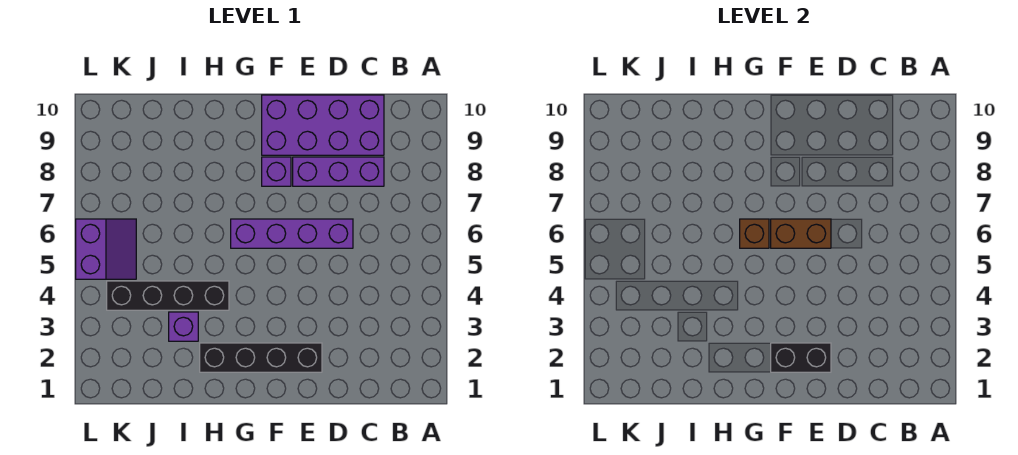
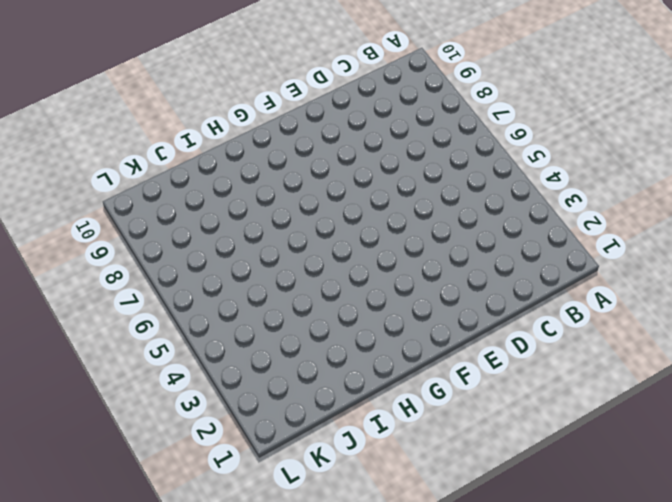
none -> purple brick C8:E8 level 1
none -> purple brick C9:F10 level 1

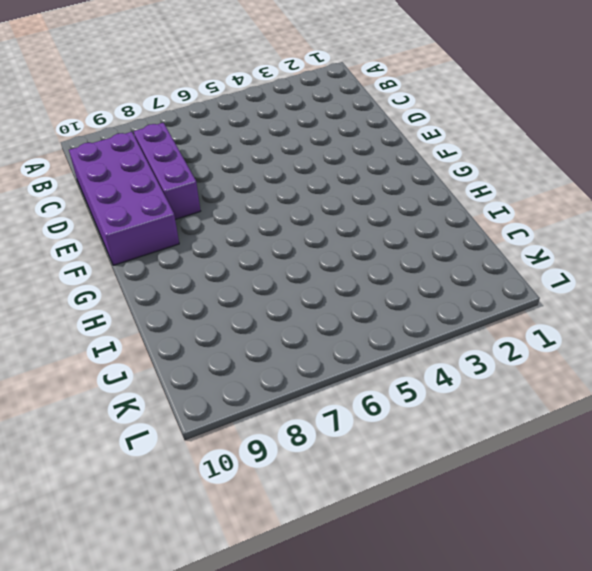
none -> purple brick D6:G6 level 1
none -> black brick E2:H2 level 1

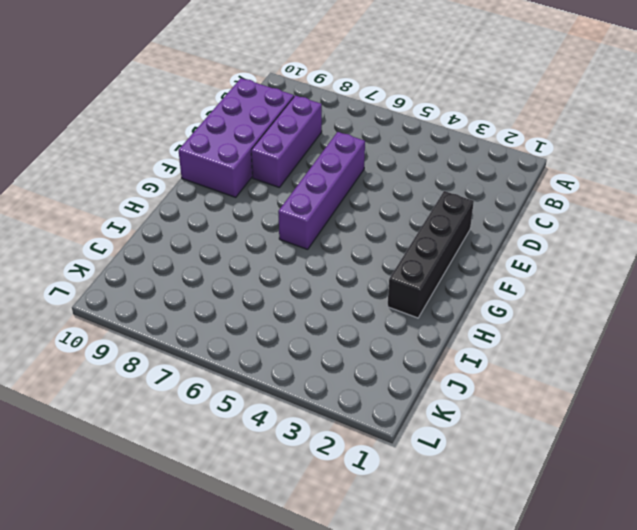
none -> purple brick F8 level 1
none -> black brick H4:K4 level 1

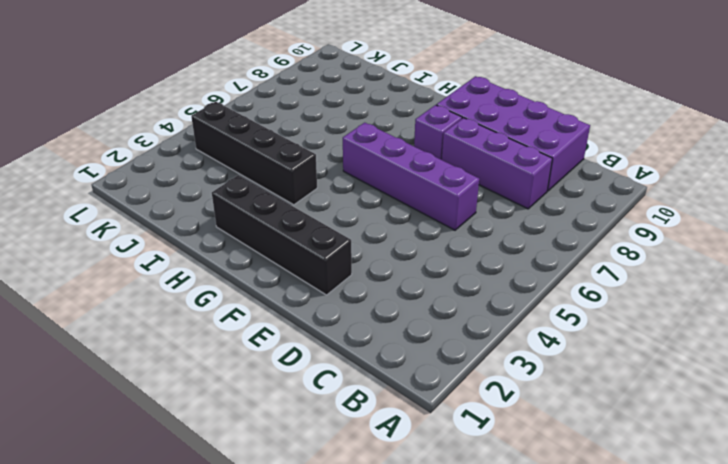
none -> purple brick I3 level 1
none -> purple slope K5:L6 level 1 top L

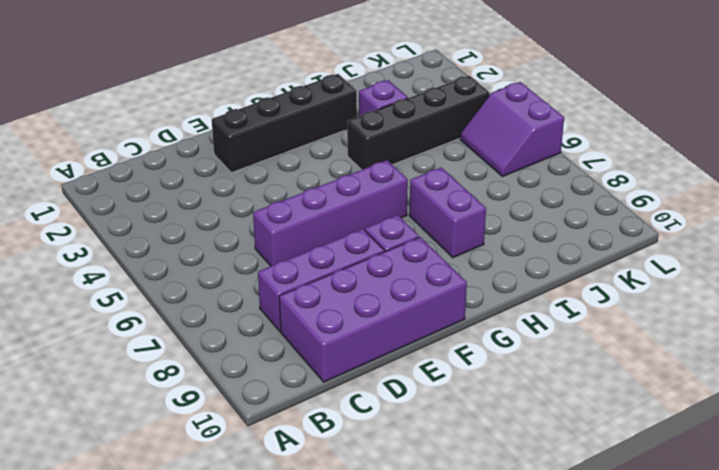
purple brick H7:H8 level 1 -> none
none -> black brick E2:F2 level 2
none -> brown brick E6:F6 level 2

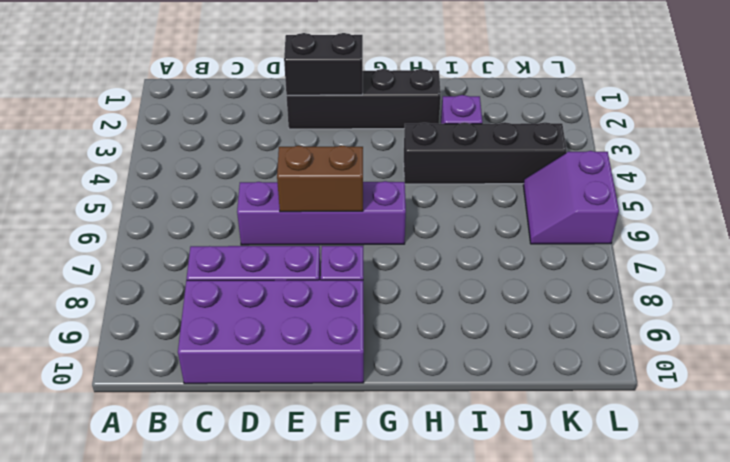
none -> brown brick G6 level 2

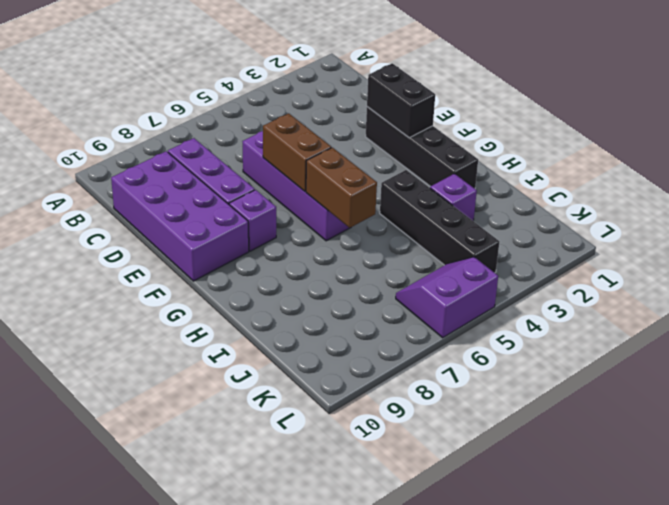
brown brick G6:H6 level 2 -> brown brick G6 level 2

